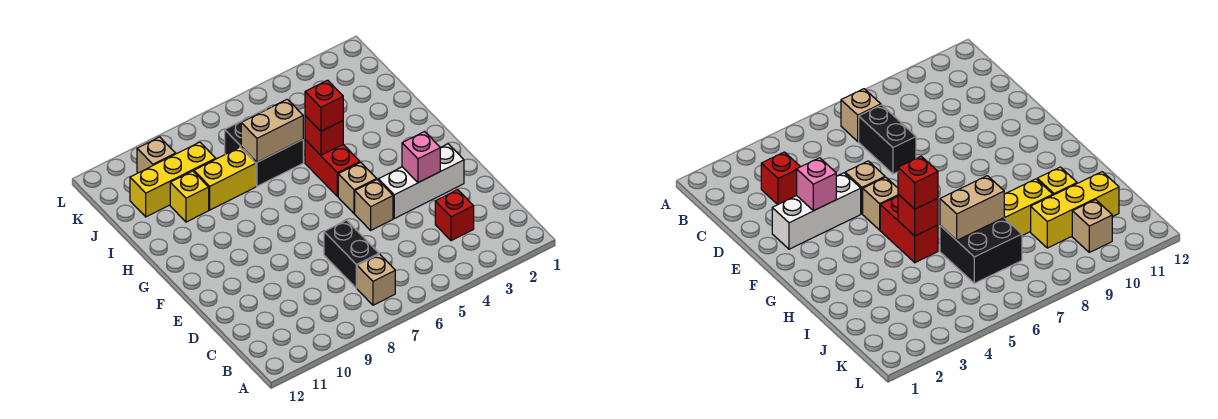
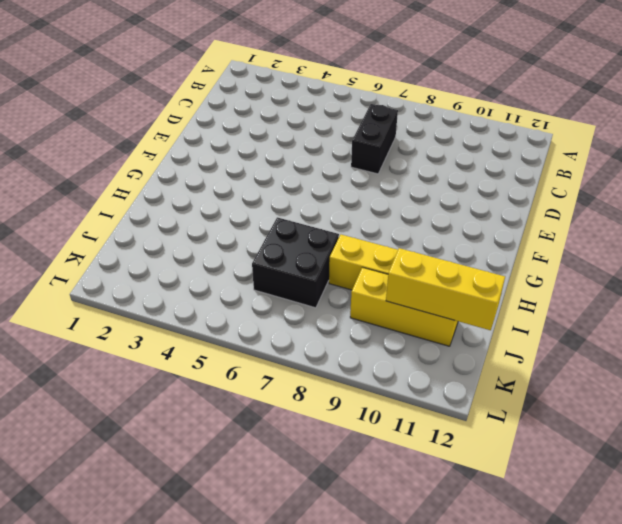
yellow brick J10:J12 level 2 -> none
none -> tan brick B7 level 1
none -> red brick C3 level 1
none -> white brick E2:E4 level 1

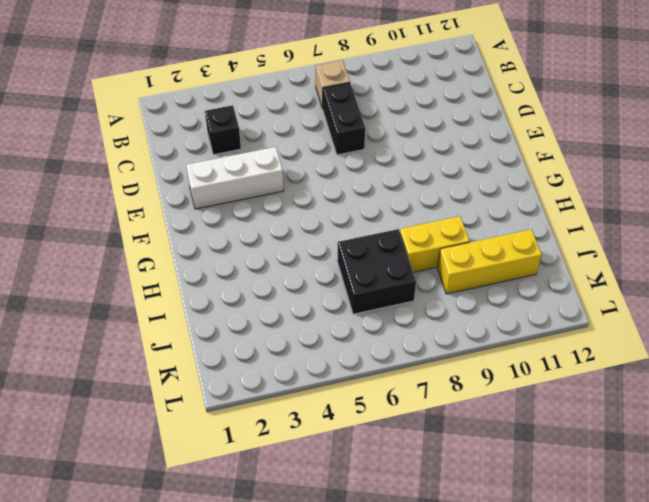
black brick C3 level 1 -> red brick C3 level 1
none -> tan brick E5 level 1
none -> tan brick F5 level 1
none -> red brick G5:H5 level 1

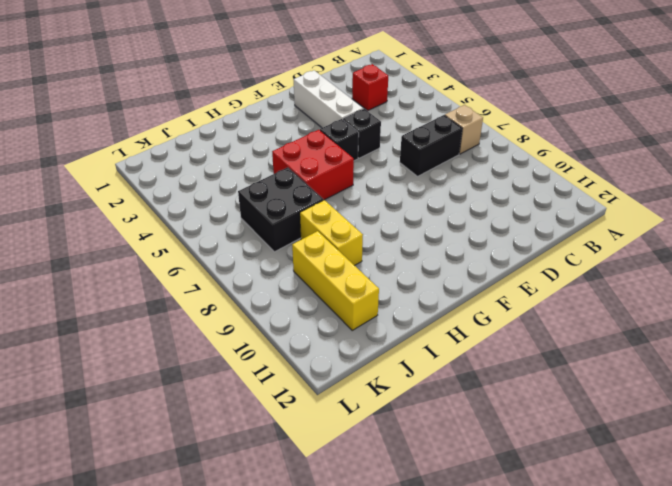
black brick E5 level 1 -> tan brick E5 level 1
black brick F5 level 1 -> tan brick F5 level 1
red brick G5:H6 level 1 -> red brick G5:H5 level 1
none -> yellow brick I10 level 1
none -> tan brick K10 level 1
none -> pink brick E3 level 2

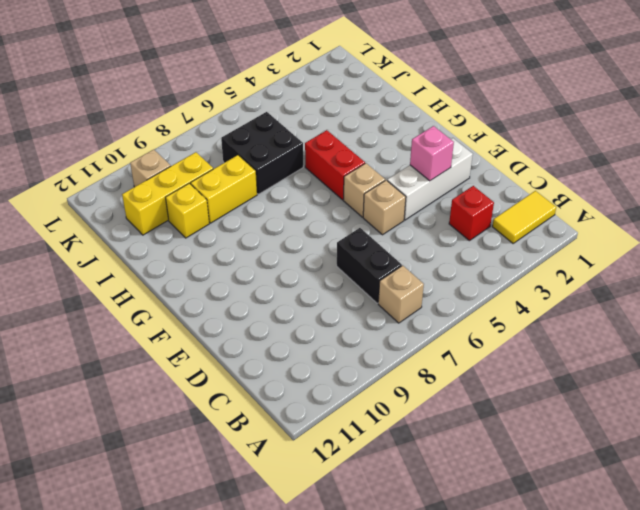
yellow tile B1:B2 level 1 -> none
none -> red brick H5 level 2
none -> tan brick I6:I7 level 2
none -> red brick H5 level 3

